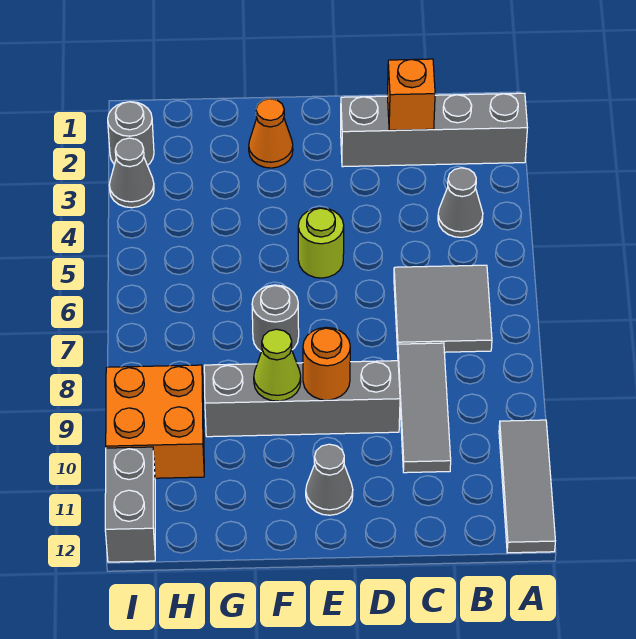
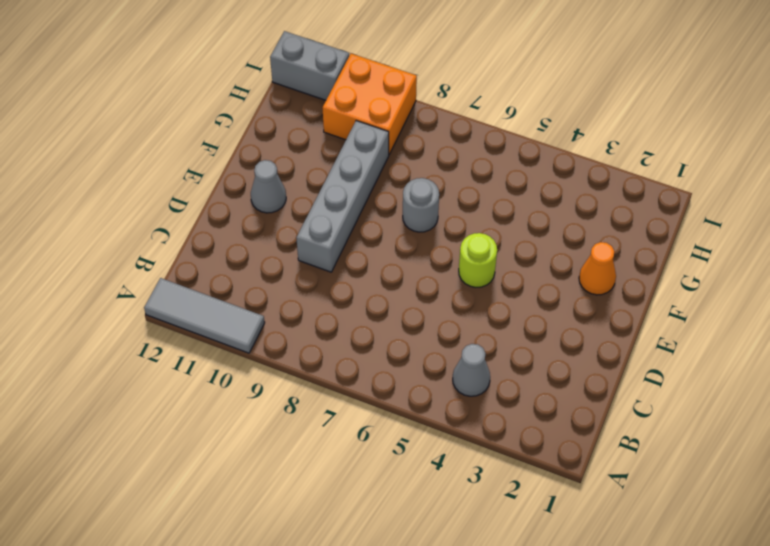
none -> grey brick A2:D2 level 1
none -> grey tile B6:C7 level 1
none -> grey tile C8:C10 level 1

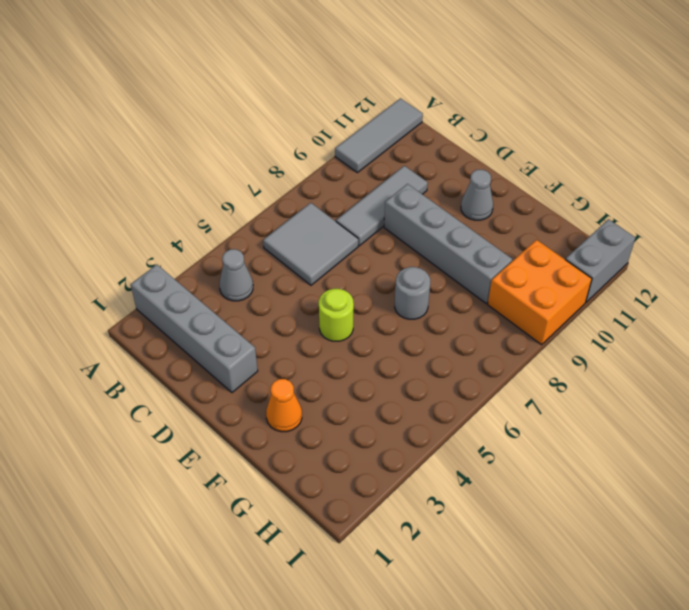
none -> grey round brick I2 level 1
none -> grey cone I3 level 1
none -> orange brick C2 level 2

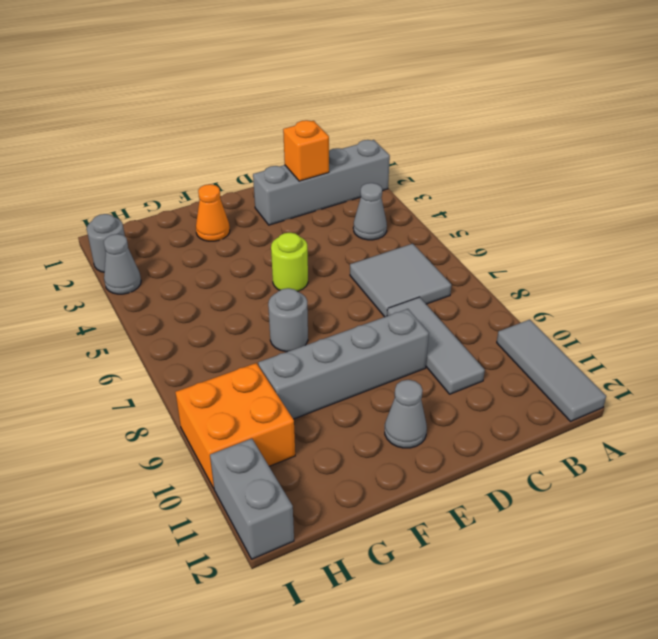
none -> orange round brick E9 level 2
none -> lime cone F9 level 2

